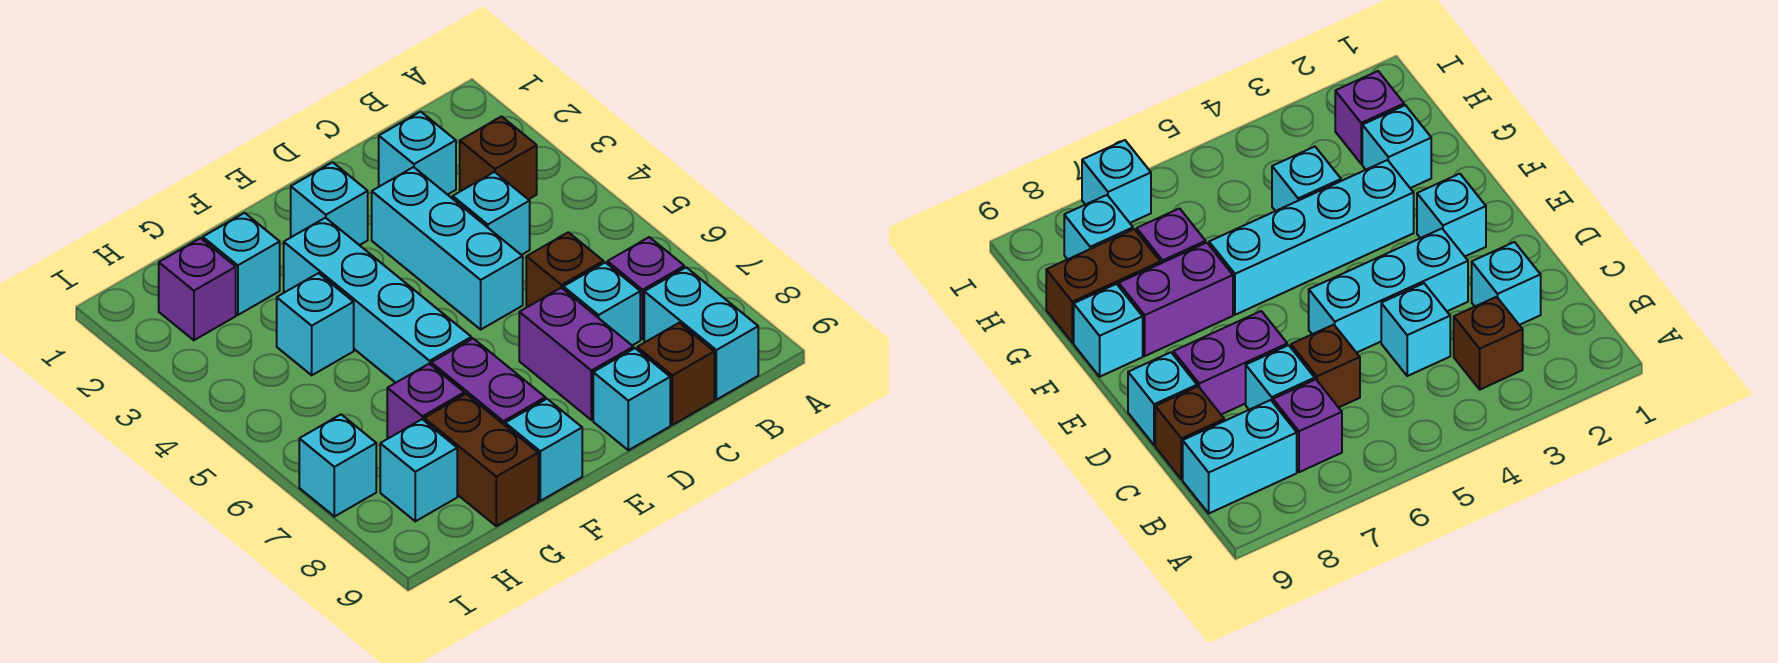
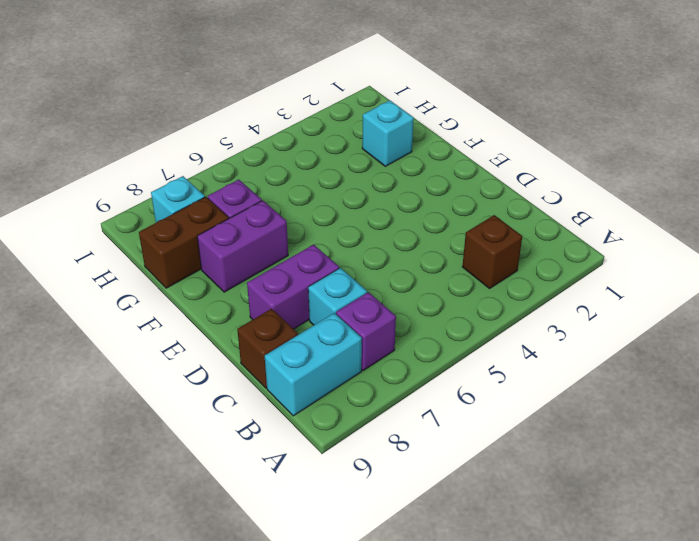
none -> cyan brick C2 level 1
none -> cyan brick C4 level 1
none -> brown brick C6 level 1

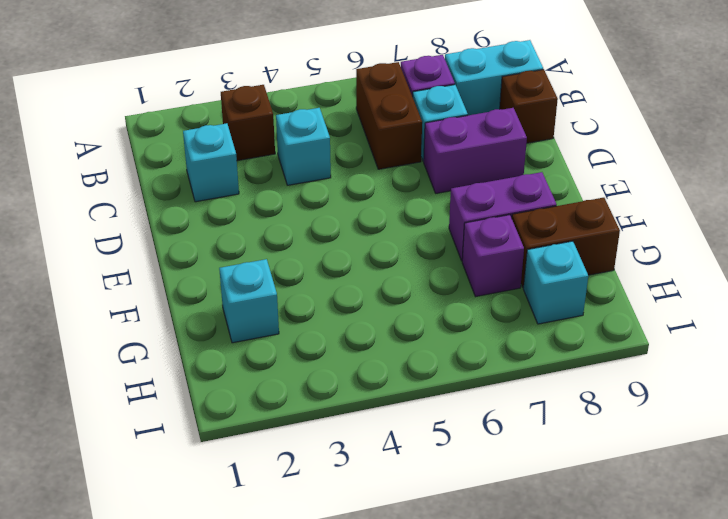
brown brick B6:C6 level 1 -> brown brick C6 level 1
none -> cyan brick D3:D5 level 1
none -> cyan brick D9 level 1
none -> cyan brick E2 level 1

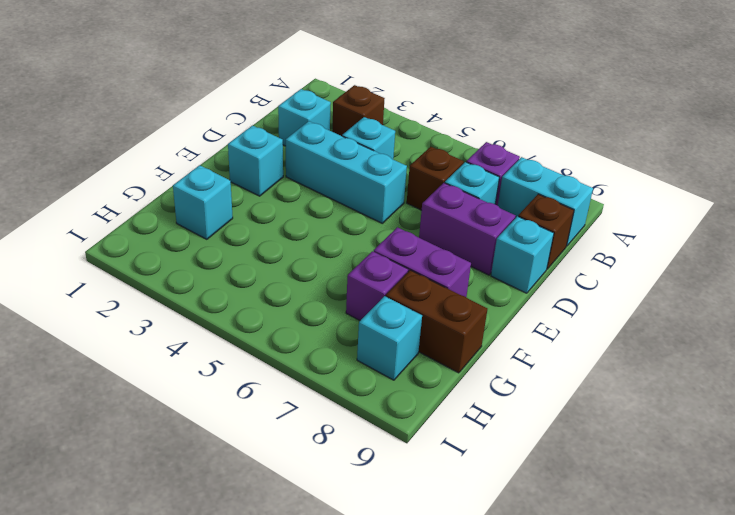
none -> cyan brick F3:F6 level 1
none -> cyan brick F9 level 1
none -> cyan brick G4 level 1

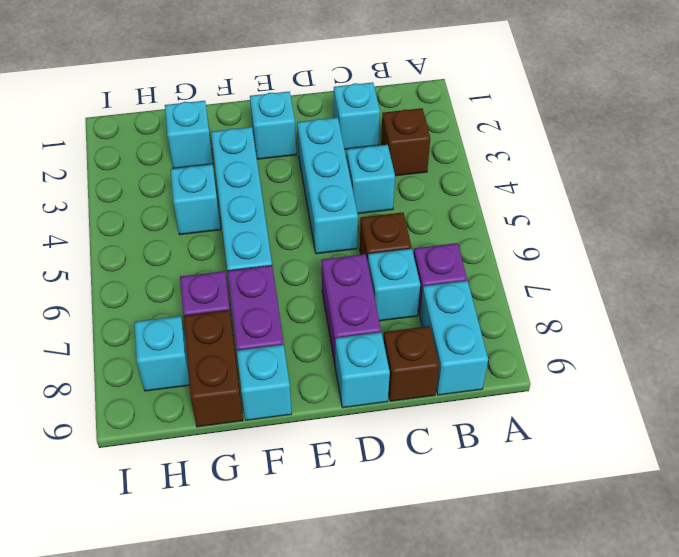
none -> purple brick H2 level 1
none -> cyan brick I7 level 1

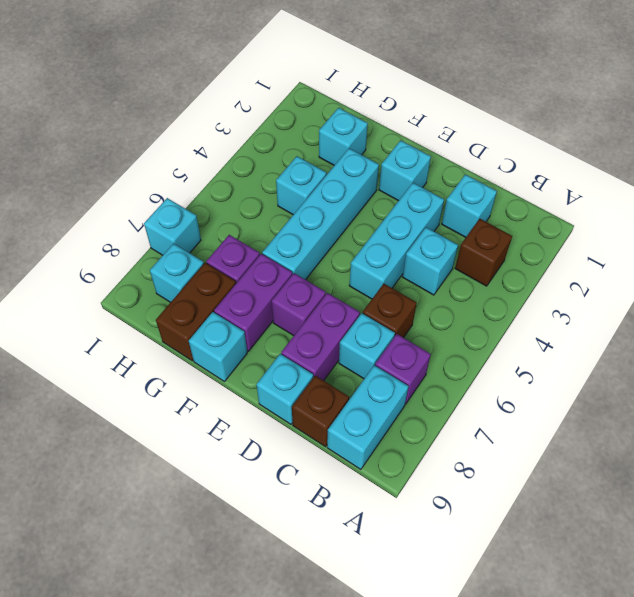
purple brick E7 level 1 -> purple brick H2 level 1

